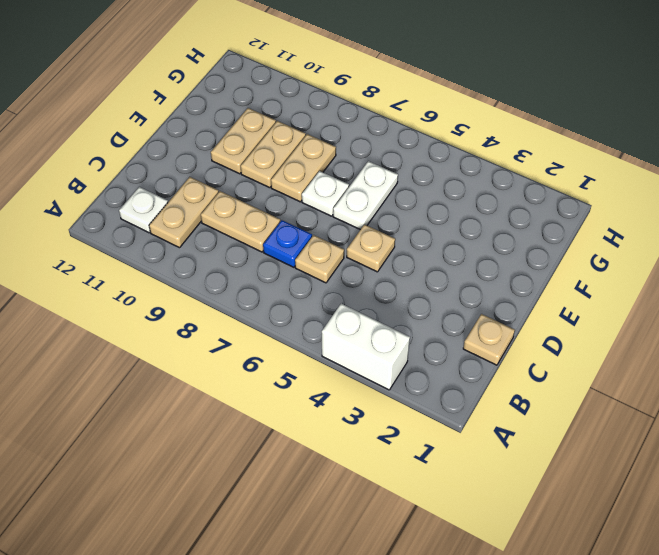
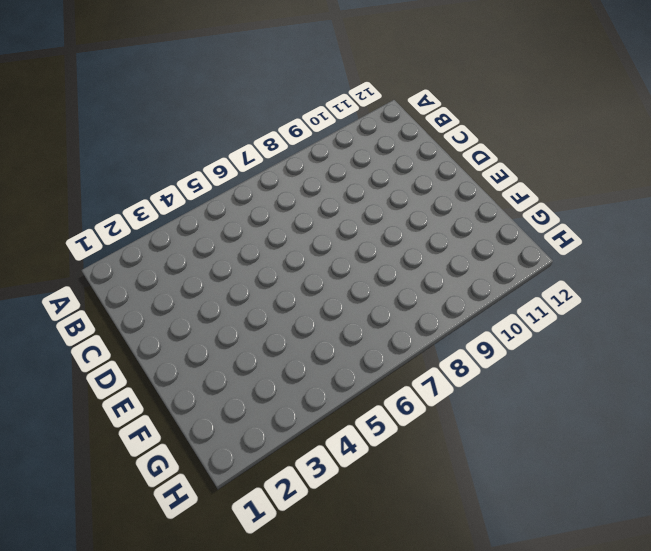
none -> white brick A3:A4 level 1
none -> tan plate B10:C10 level 1
none -> white plate B11 level 1

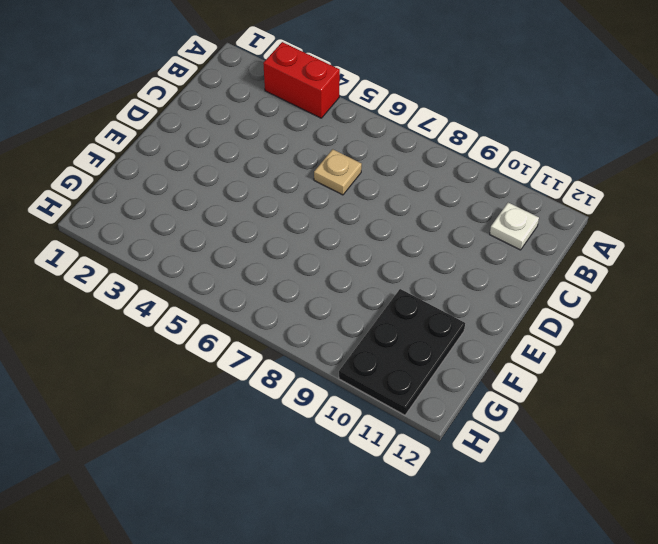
red brick A3:A4 level 1 -> white brick A3:A4 level 1
black plate F10:H11 level 1 -> tan plate E10:F10 level 1
none -> tan plate B10:C10 level 1
none -> tan plate C1 level 1
none -> blue plate C7 level 1

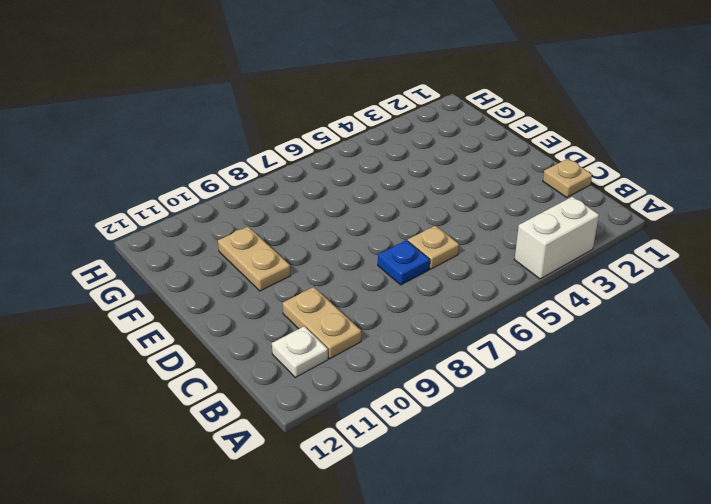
none -> tan plate C8:C9 level 1
none -> tan plate D5 level 1
none -> white plate E6:F6 level 1

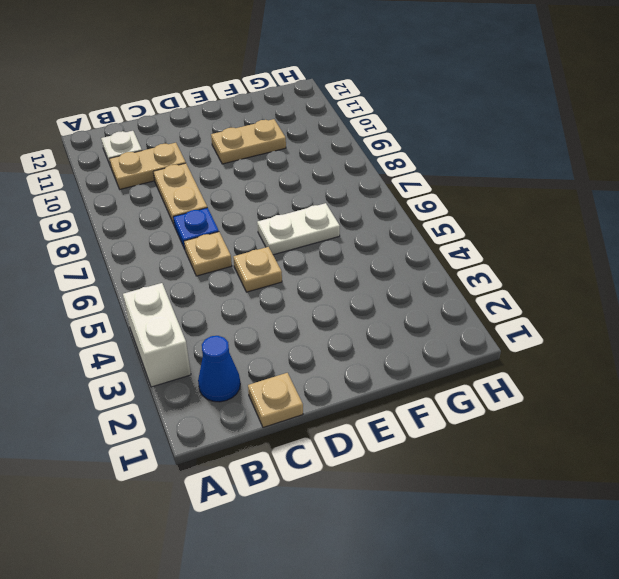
blue cone B2 level 1 -> none
none -> white plate E7 level 1
none -> tan plate E8:F8 level 1
none -> tan plate E9:F9 level 1

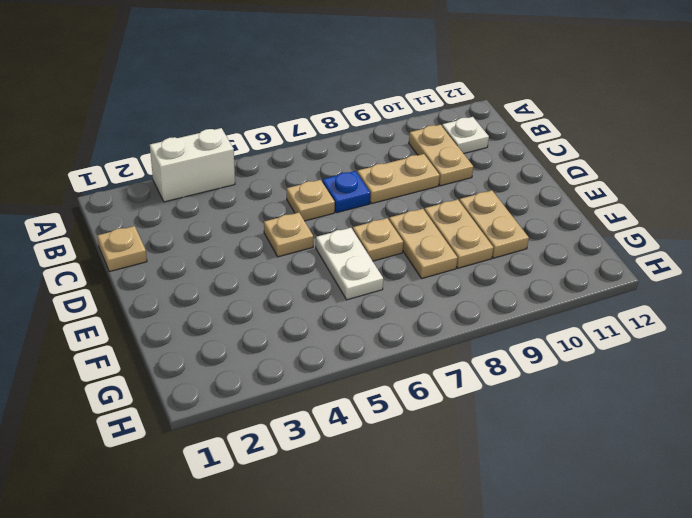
tan plate E7 level 1 -> white plate E7 level 1

